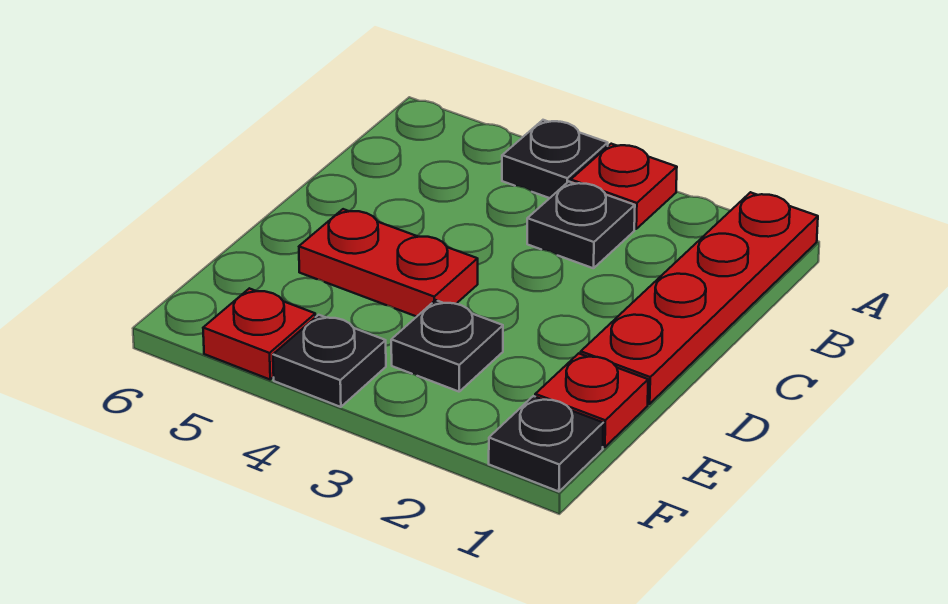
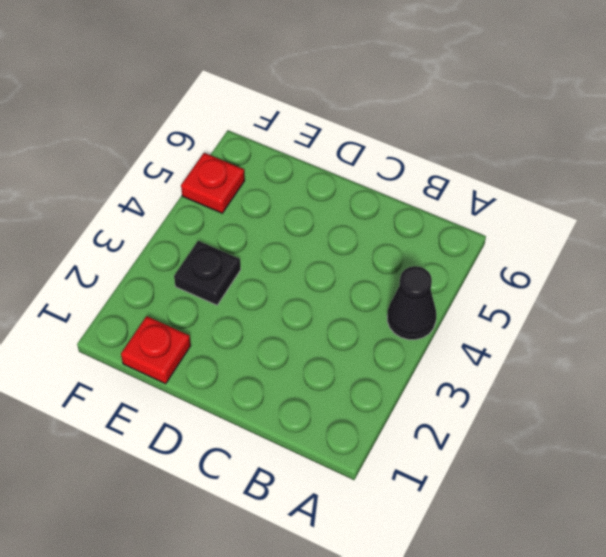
black cone A4 level 1 -> black plate A4 level 1
none -> red plate A1:D1 level 1
none -> red plate A3 level 1

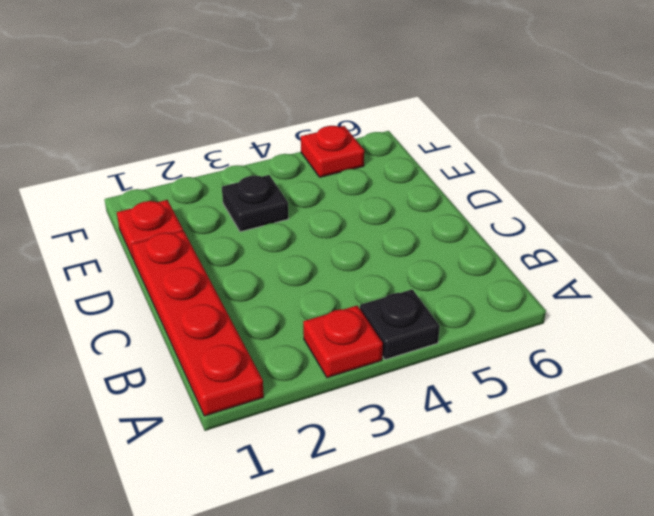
none -> black plate B3 level 1
none -> red plate D4:D5 level 1

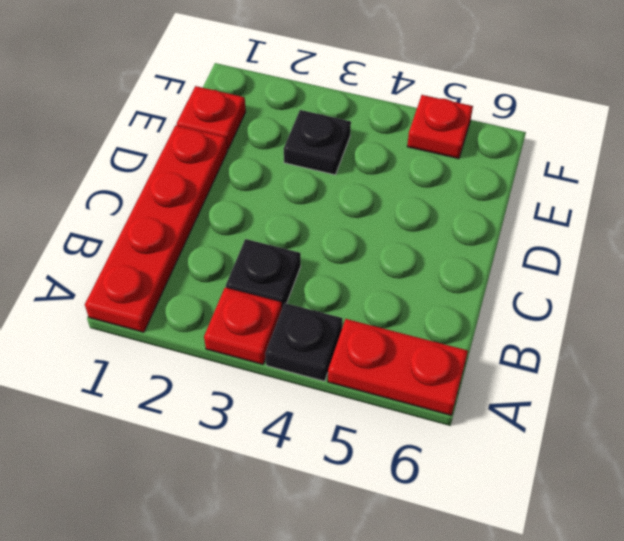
red plate A5:A6 level 1 -> red plate D4:D5 level 1
none -> black plate F1 level 1
none -> black plate F4 level 1

